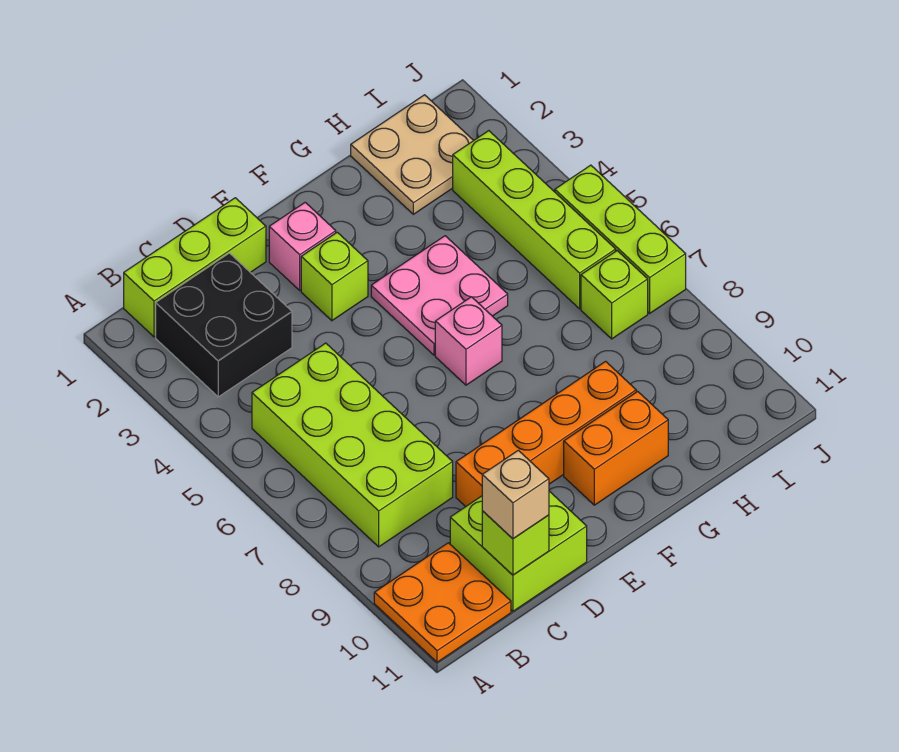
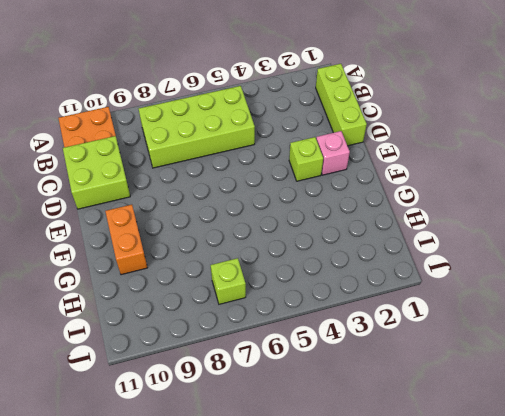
none -> black brick B2:C3 level 1
none -> orange brick D9:G9 level 1
none -> pink plate F4:G5 level 1

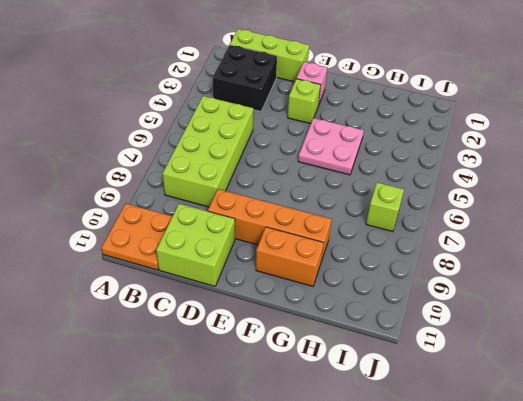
none -> pink brick F6 level 1
none -> tan plate H1:I2 level 1
none -> lime brick I3:I6 level 1

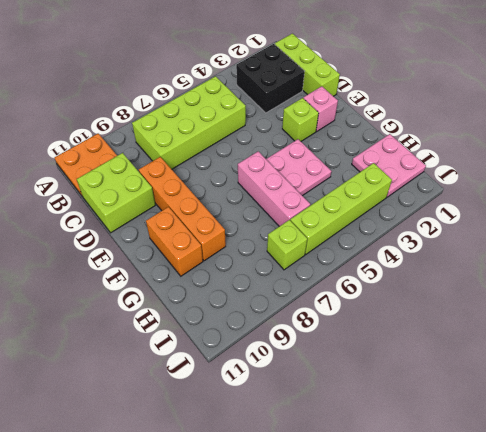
pink brick F6:H6 level 1 -> pink brick F6 level 1
pink plate H1:I2 level 1 -> tan plate H1:I2 level 1
none -> lime brick J5:J7 level 1
none -> lime brick C11 level 2
none -> tan brick C11 level 3

